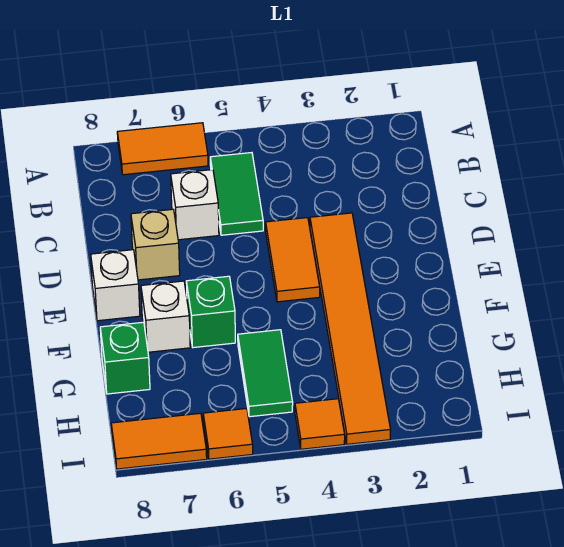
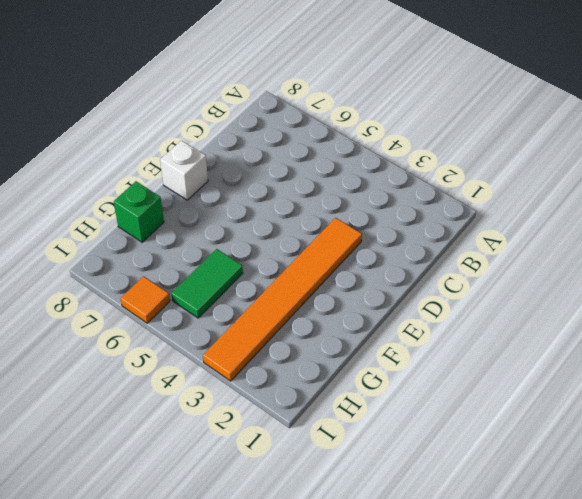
none -> orange tile A6:A7 level 1
none -> green tile B5:C5 level 1
none -> white brick C6 level 1

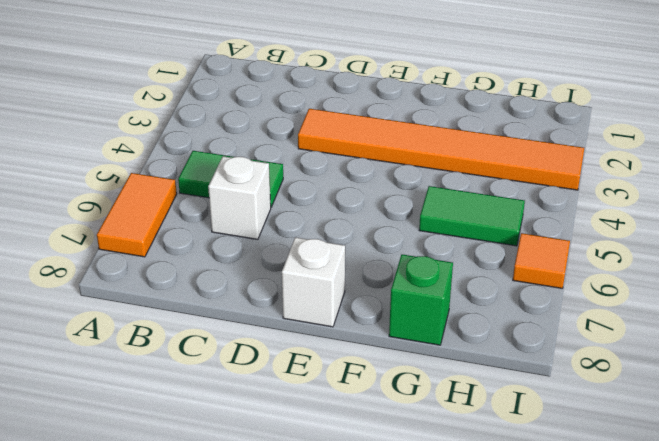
none -> orange tile D4:E4 level 1
none -> tan brick D7 level 1
none -> green brick F6 level 1

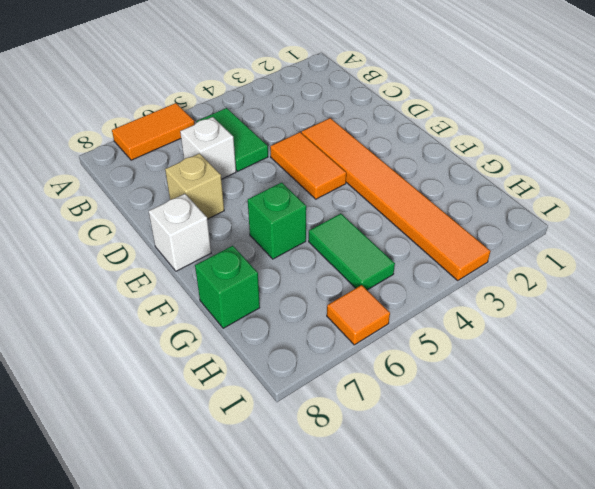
none -> white brick F7 level 1
none -> orange tile I4 level 1
none -> orange tile I7:I8 level 1

